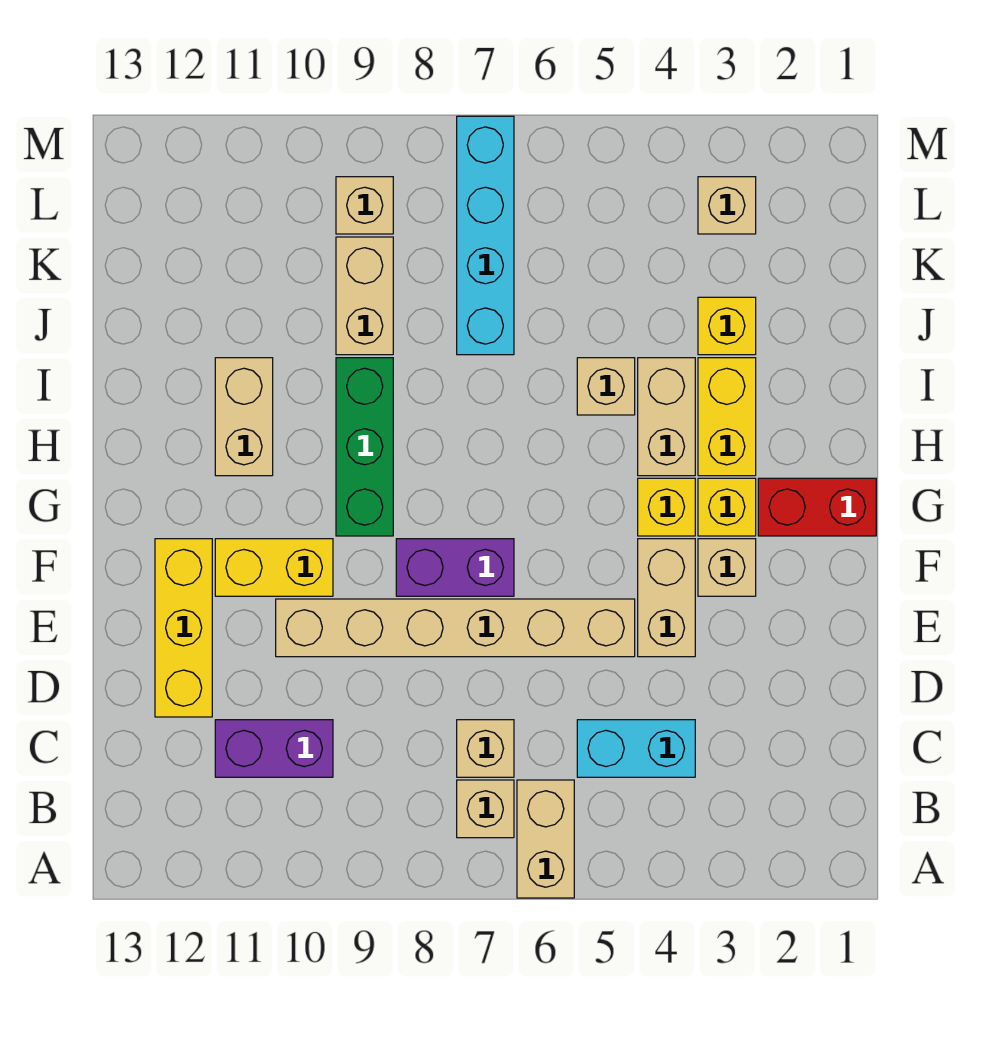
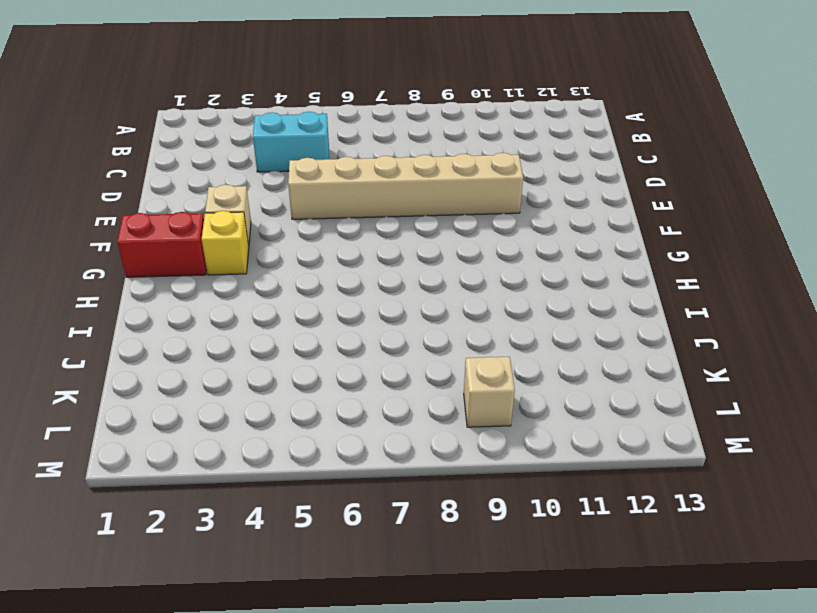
none -> tan brick A6:B6 level 1
none -> tan brick B7 level 1
none -> tan brick C7 level 1

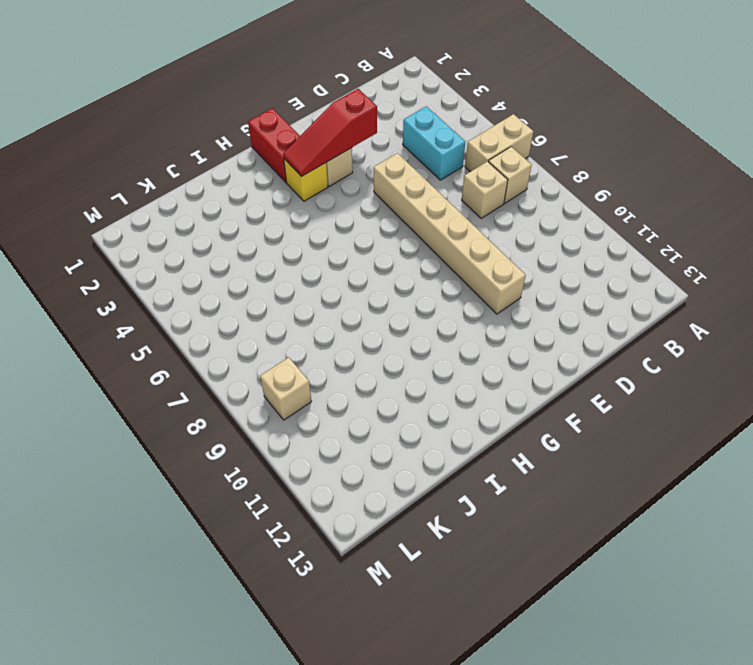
red slope E3:G3 level 2 top E -> none
none -> purple brick C10:C11 level 1
none -> yellow brick D12:F12 level 1
none -> tan brick E4:F4 level 1

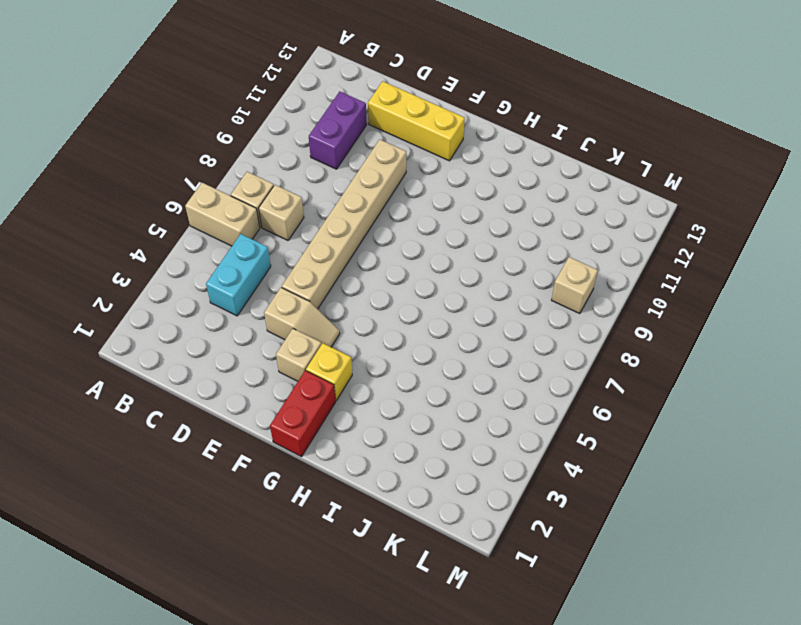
tan slope E4:F4 level 1 top E -> tan brick E4:F4 level 1
none -> purple brick F7:F8 level 1
none -> yellow brick F10:F11 level 1
none -> yellow brick G4 level 1

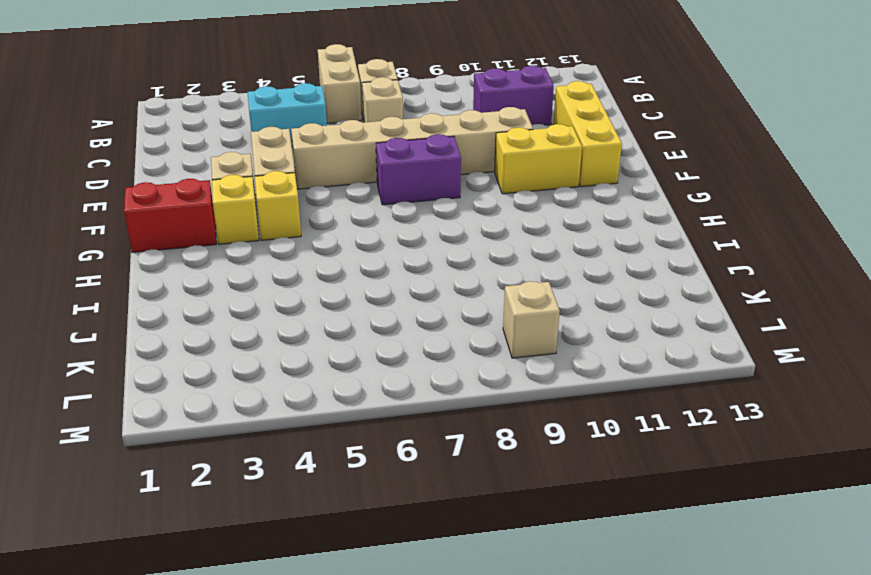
none -> green brick G9:I9 level 1
none -> yellow brick H3:I3 level 1
none -> tan brick H4:I4 level 1

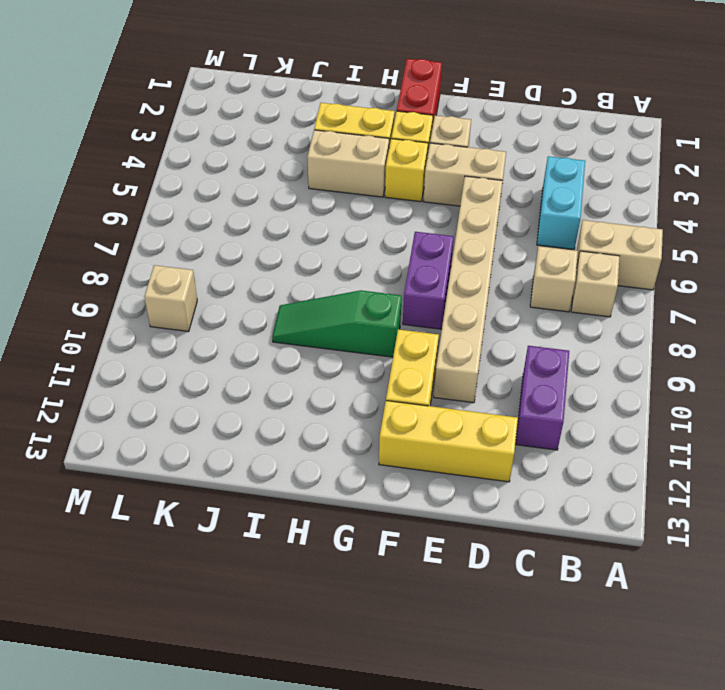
green slope G9:I9 level 1 top G -> green brick G9:I9 level 1
none -> tan brick H11:I11 level 1
none -> tan brick I5 level 1
none -> yellow brick J3 level 1

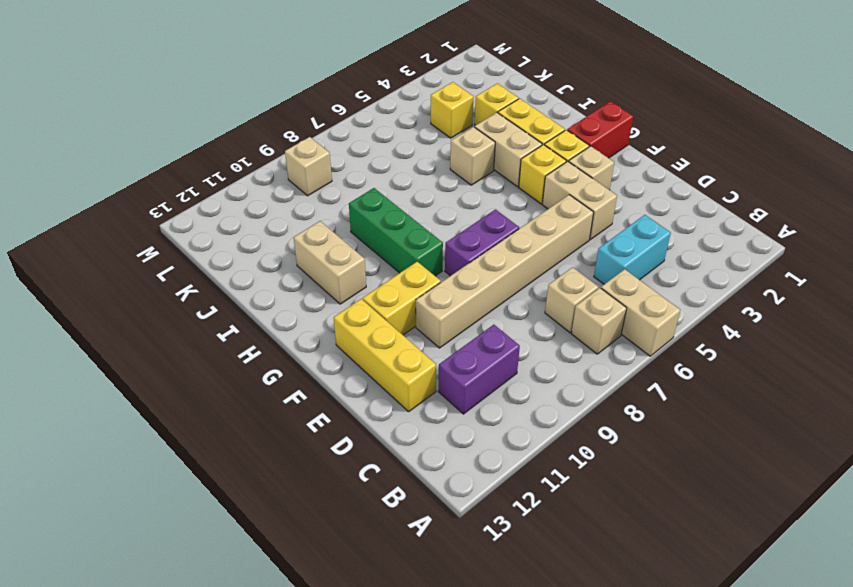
yellow brick K4 level 1 -> none
none -> cyan brick J7:M7 level 1
none -> tan brick J9:K9 level 1
none -> tan brick L3 level 1

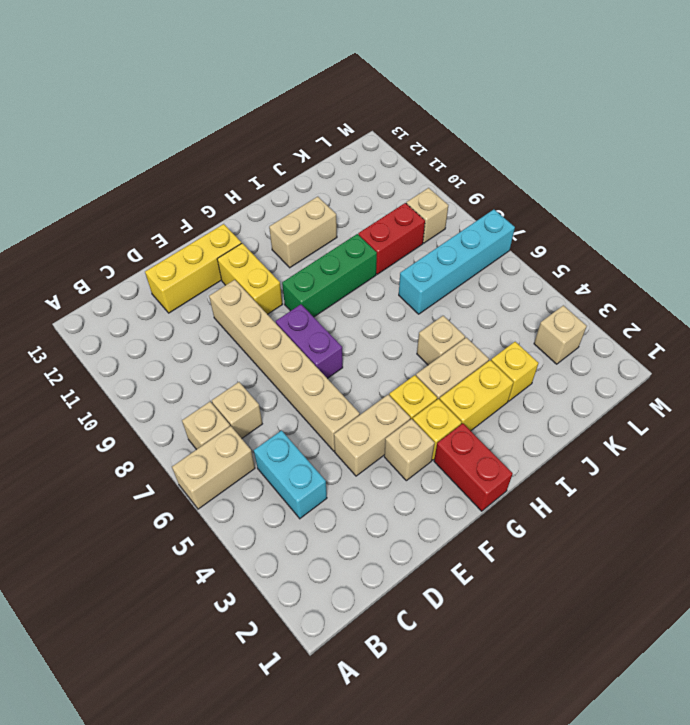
red brick J9:K9 level 1 -> tan brick J9:K9 level 1
none -> purple brick C10:C11 level 1

